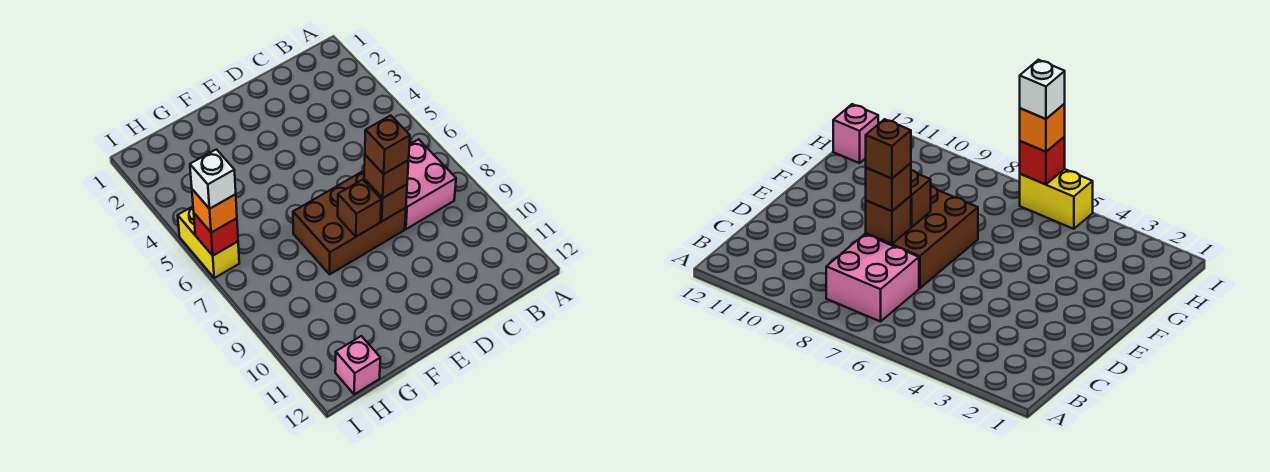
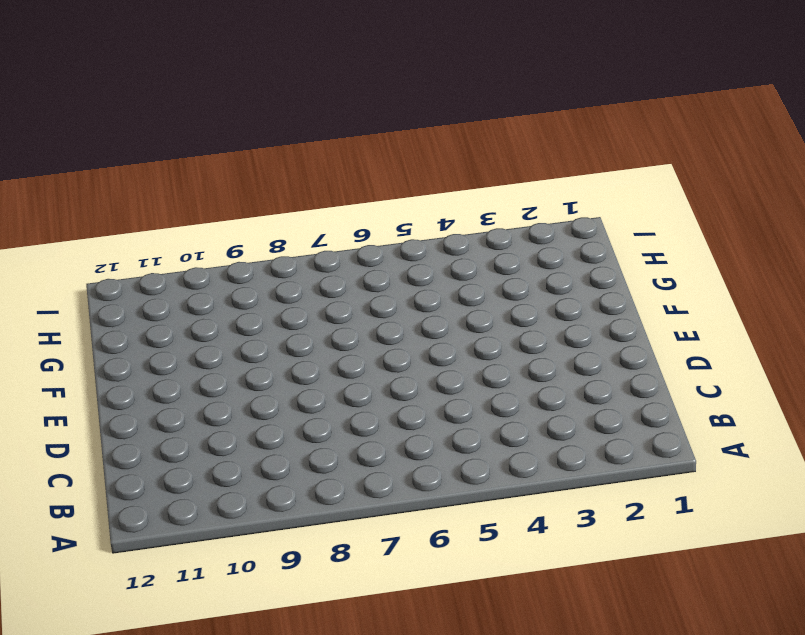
none -> pink brick B7:C8 level 1
none -> brown brick D7:F8 level 1

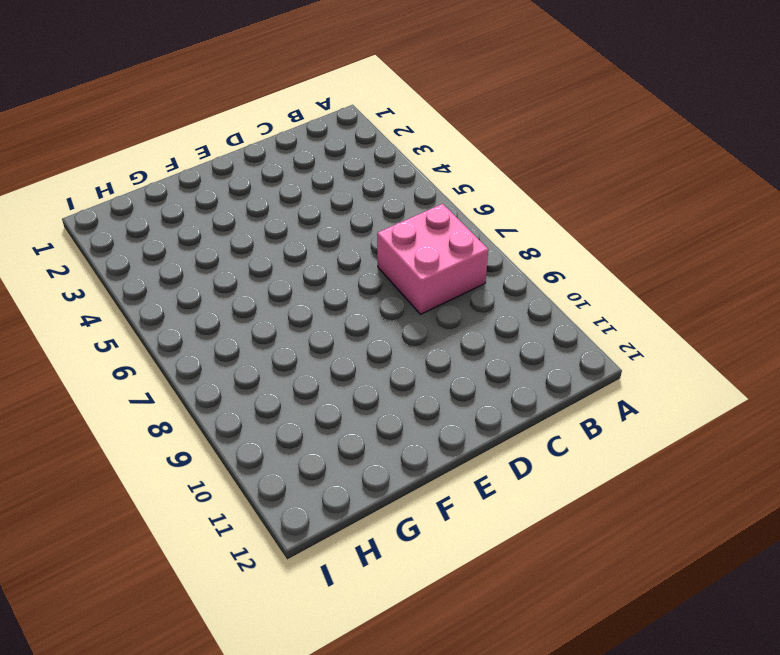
none -> brown brick D7:F8 level 1
none -> pink brick H12 level 1

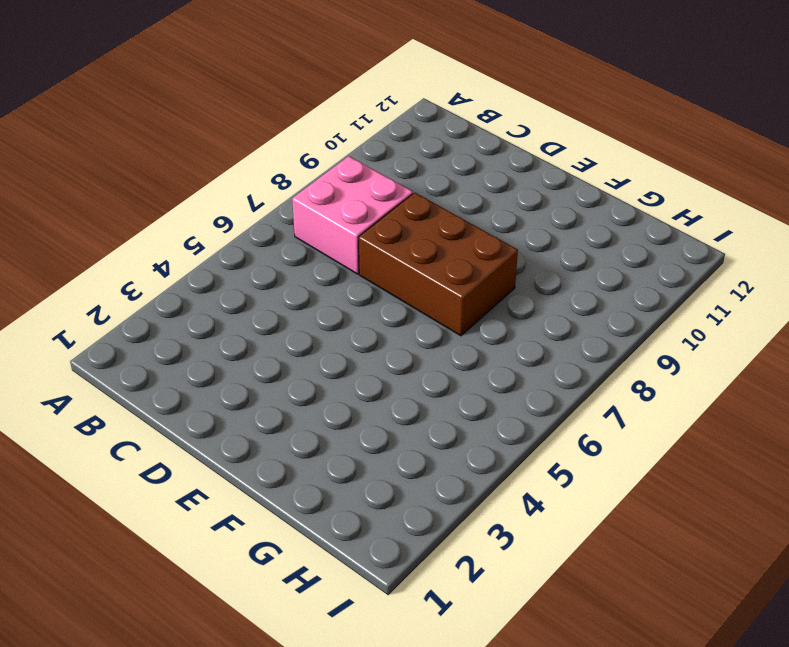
none -> pink brick H12 level 1
none -> yellow brick I5:I6 level 1

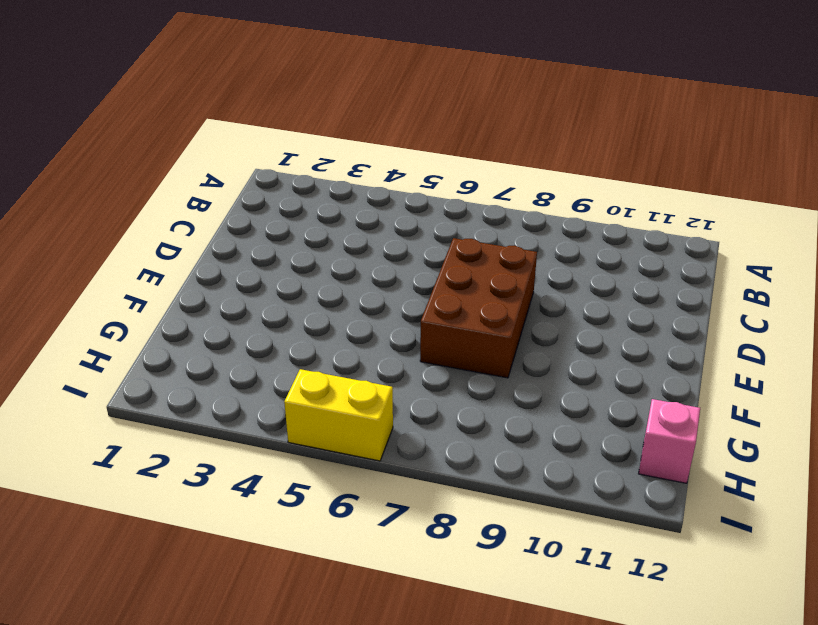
none -> pink brick B7:C8 level 1
none -> brown brick D8 level 2

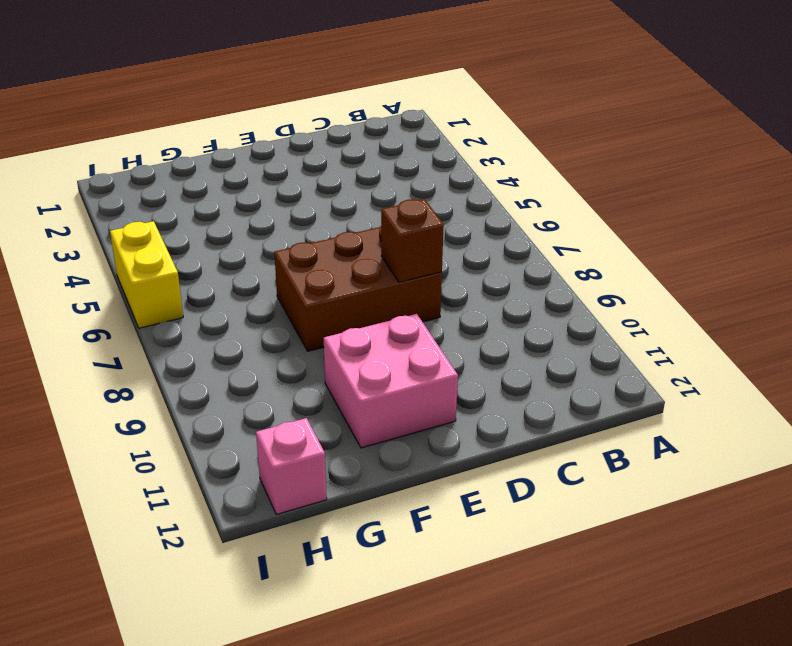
pink brick E10:F11 level 1 -> pink brick B7:C8 level 1
none -> brown brick E8 level 2
none -> red brick I6 level 2

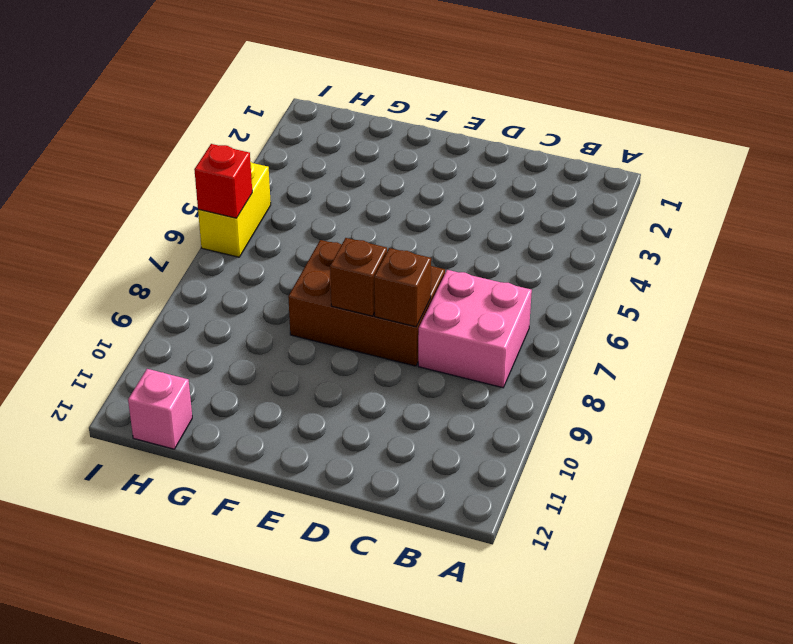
none -> brown brick D8 level 3
none -> orange brick I6 level 3

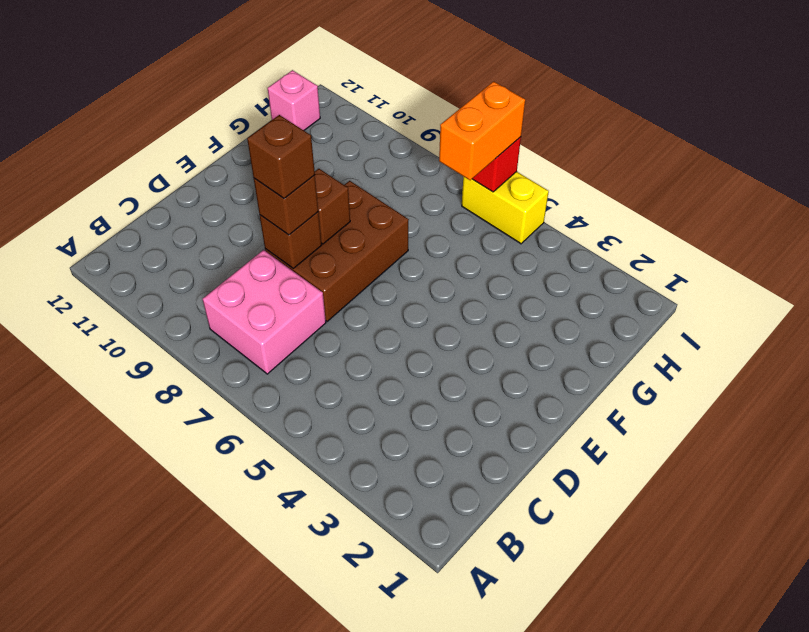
orange brick H6:I6 level 3 -> orange brick I6 level 3
none -> white brick I6 level 4

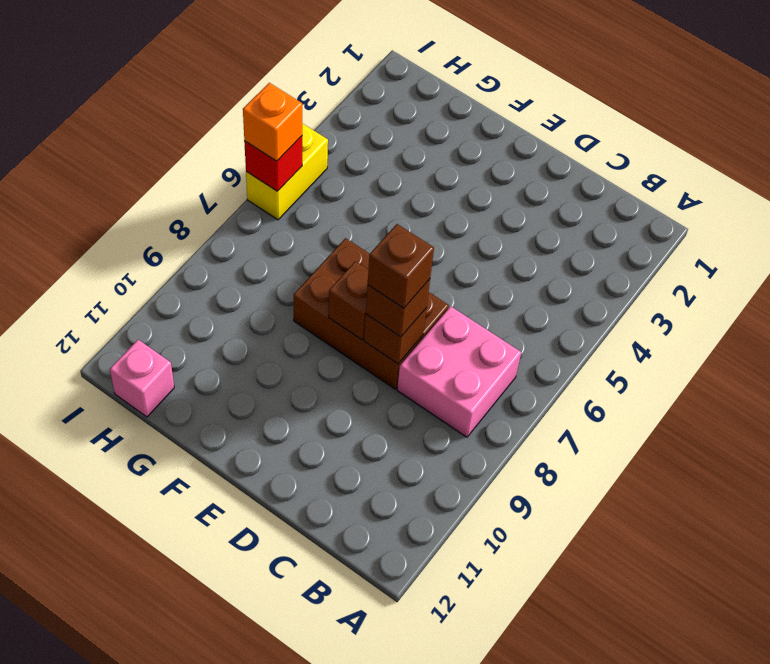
none -> white brick I6 level 4

